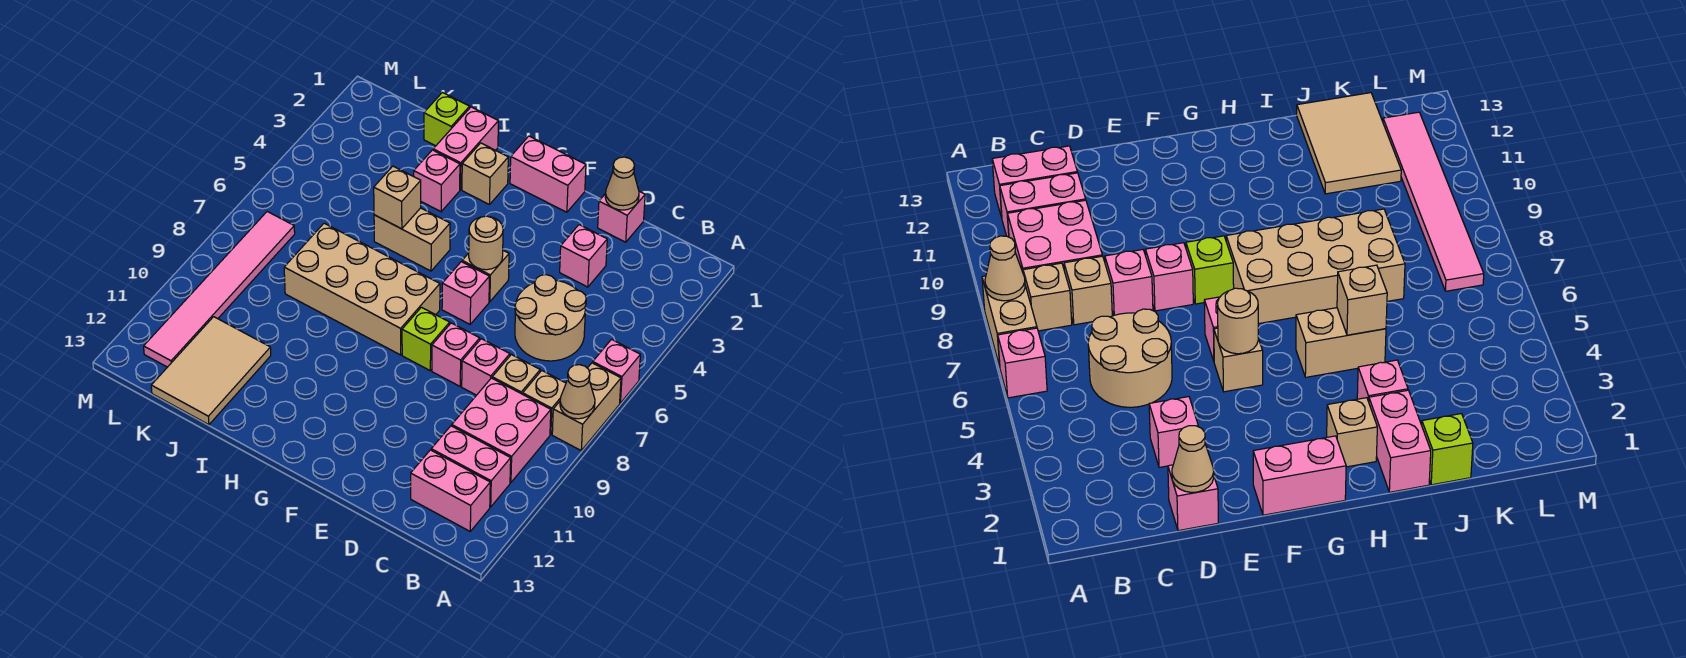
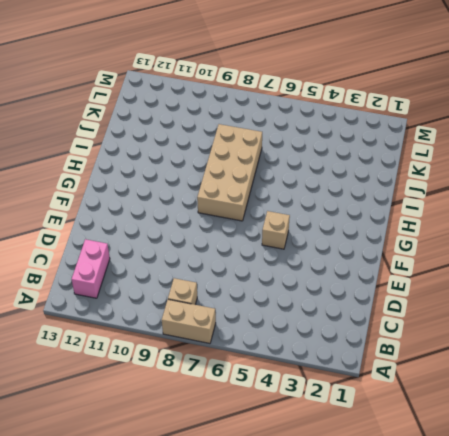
none -> pink brick A6 level 1
none -> pink brick B9:C10 level 1
none -> pink brick B11:C11 level 1

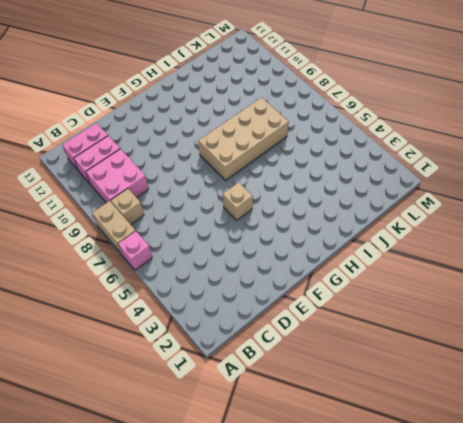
none -> tan round brick C5:D6 level 1
none -> tan brick C8 level 1
none -> pink brick D1 level 1

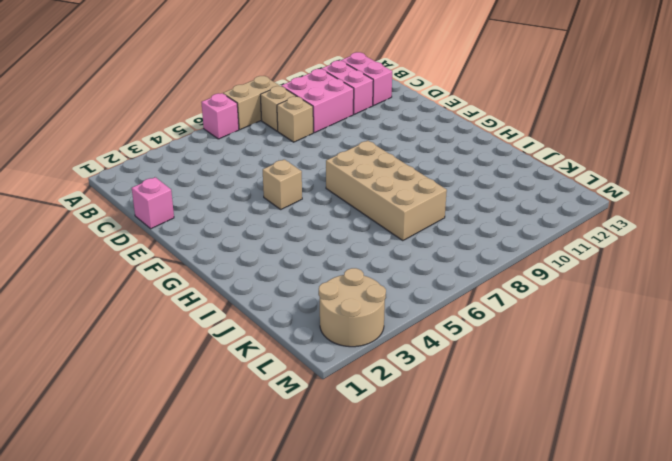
tan round brick L2:M3 level 1 -> tan round brick C5:D6 level 1
none -> pink brick D3 level 1
none -> pink brick D8 level 1
none -> pink brick E8 level 1

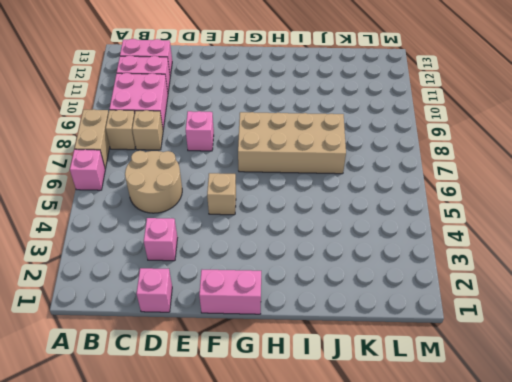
none -> pink brick D8 level 1
none -> pink brick F6 level 1
none -> lime brick F8 level 1

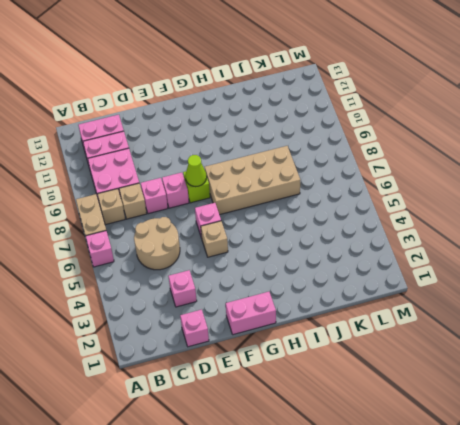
lime cone F8 level 2 -> none
none -> tan brick H2 level 1
none -> tan brick H5:I5 level 1
none -> pink brick I1:I2 level 1

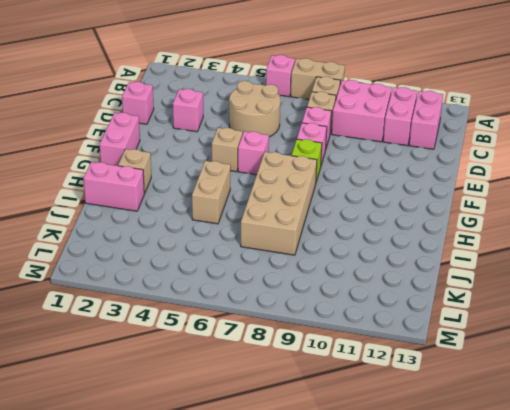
none -> pink brick I3 level 1
none -> lime brick J1 level 1
none -> tan tile J11:K13 level 1

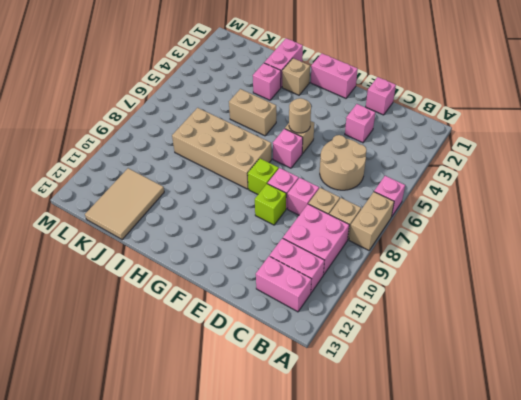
lime brick E9 level 1 -> lime brick J1 level 1
none -> pink tile L7:L12 level 1
none -> tan cone A8 level 2
none -> tan cone D1 level 2

